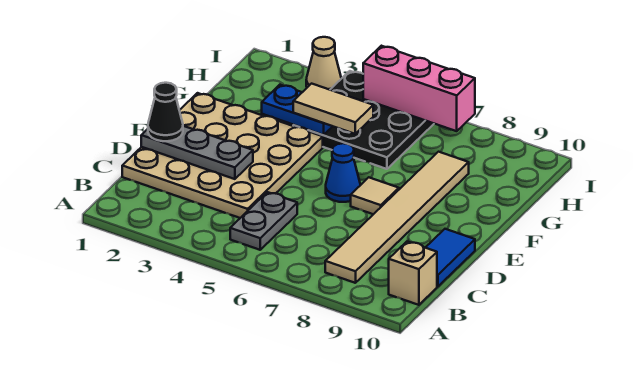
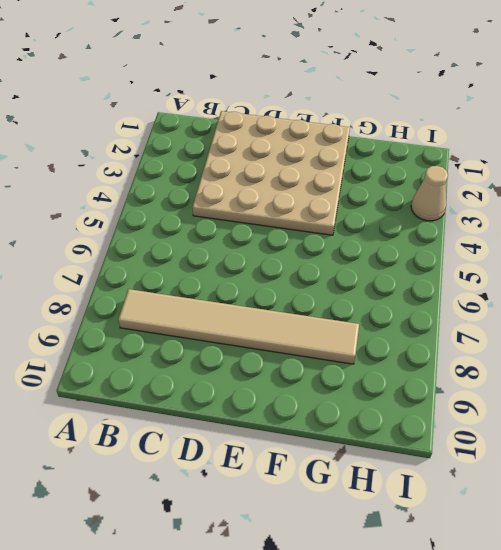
none -> grey plate B5:C5 level 1
none -> tan brick B10 level 1
none -> blue tile C10:D10 level 1

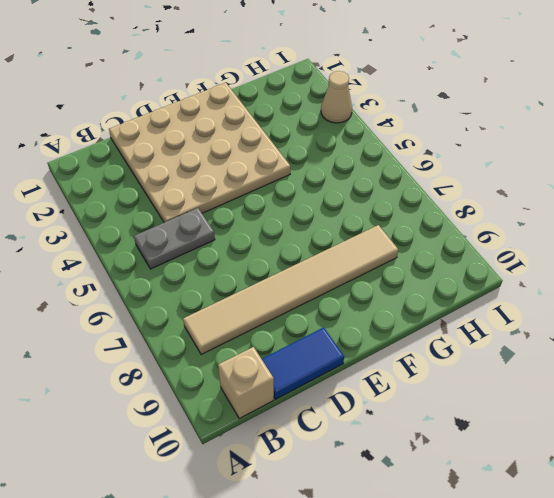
none -> blue cone E6 level 1
none -> tan tile E7 level 1
none -> black plate G4:I6 level 1

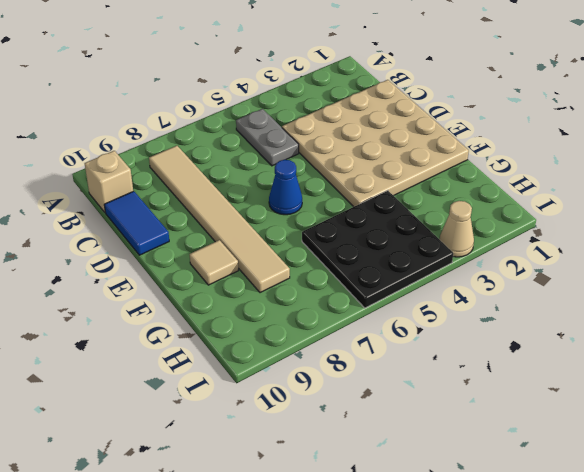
tan tile F9 level 1 -> tan tile E7 level 1
none -> grey plate D1:D3 level 2
none -> blue plate G3:G4 level 2
none -> pink brick I5:I7 level 2

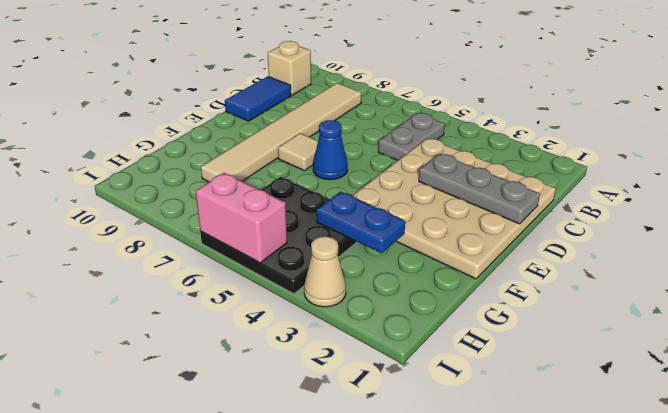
pink brick I5:I6 level 2 -> pink brick I5:I7 level 2
none -> black cone D1 level 3
none -> tan tile G4:G5 level 3

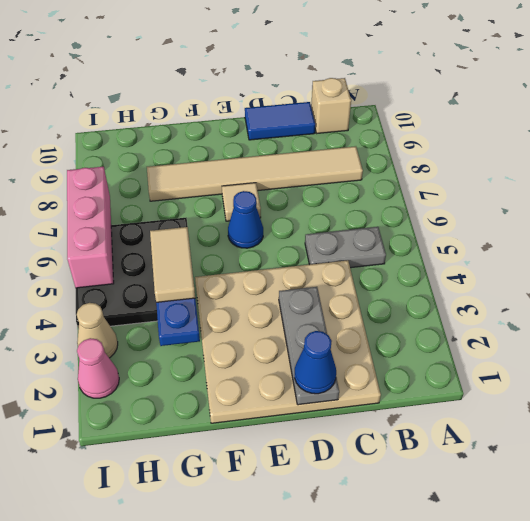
blue cone D1 level 3 -> black cone D1 level 3
pink cone I2 level 1 -> none

